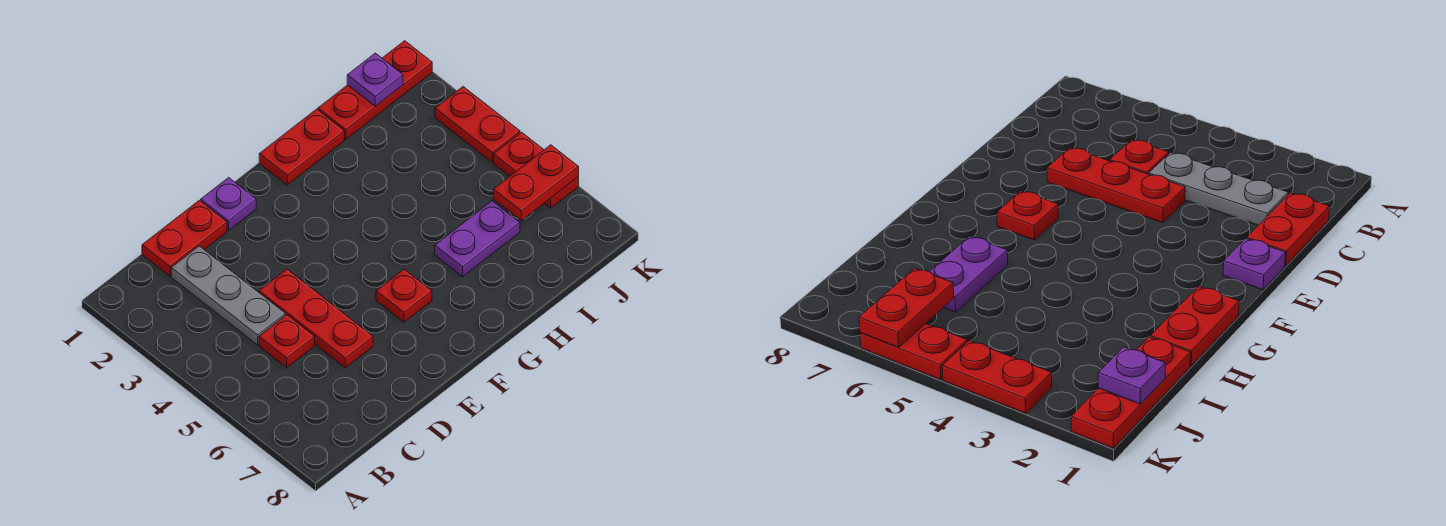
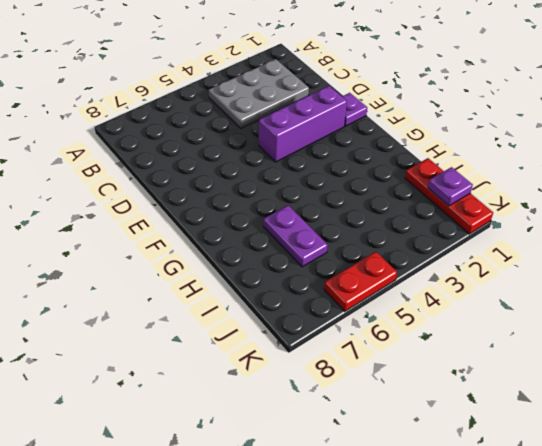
grey plate B2:C4 level 1 -> grey plate C2:C4 level 1
purple brick E2:E4 level 1 -> none
none -> red plate C1:D1 level 1
none -> red plate C5 level 1
none -> red plate D4:D6 level 1

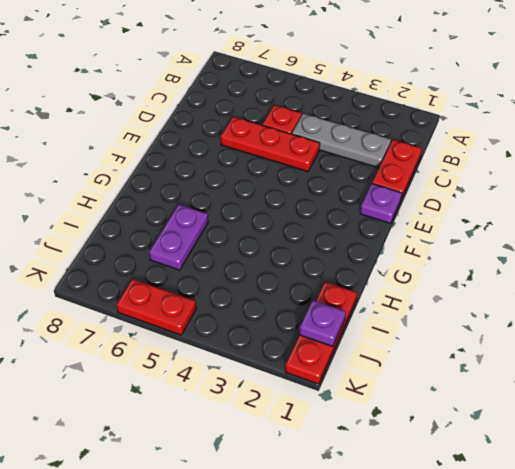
none -> red plate F6 level 1
none -> red plate G1:H1 level 1
none -> red plate K3:K4 level 1

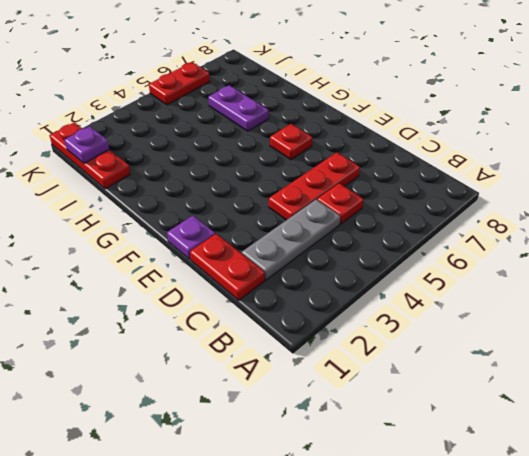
none -> red plate G1:H1 level 1
none -> red plate K3:K4 level 1
none -> red plate J6:K6 level 2

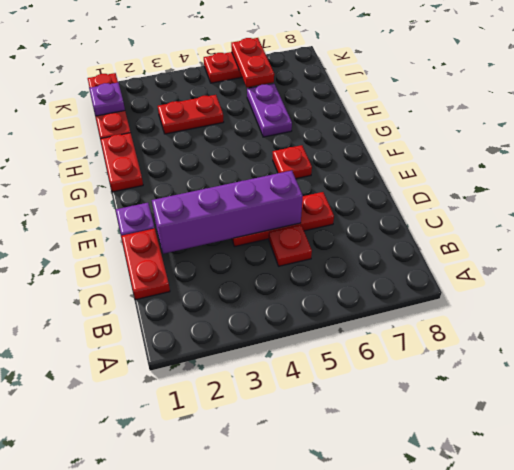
purple brick D2:D5 level 2 -> none
red plate I3:I4 level 1 -> red plate K3:K4 level 1
none -> grey plate C2:C4 level 1

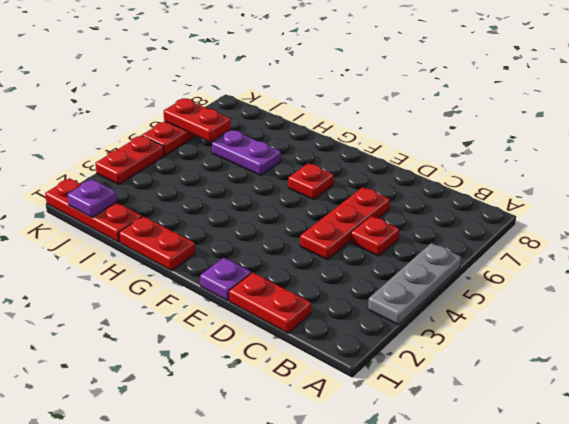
grey plate A3:A5 level 1 -> grey plate C2:C4 level 1

